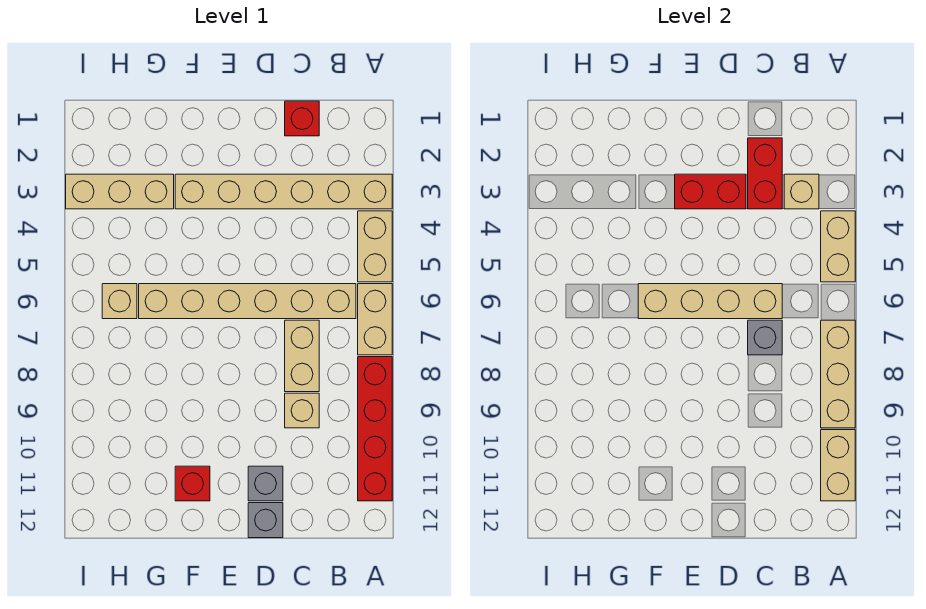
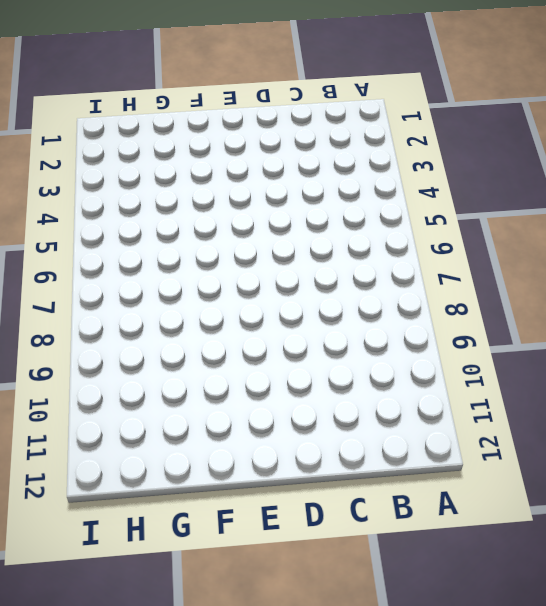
none -> tan brick A3:F3 level 1
none -> tan brick A4:A5 level 1
none -> tan brick A6:A7 level 1

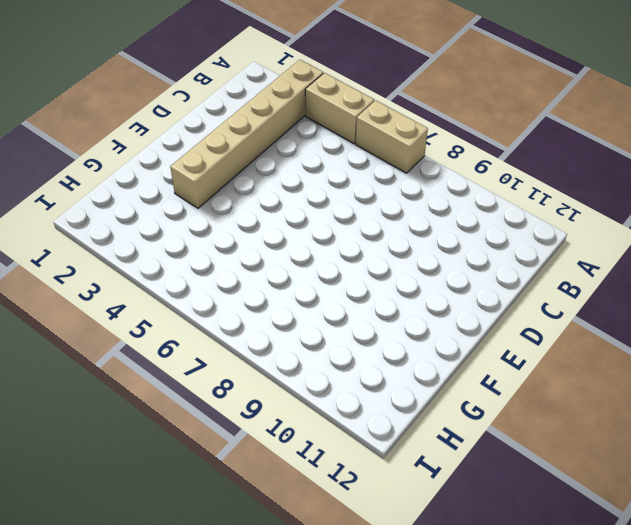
none -> red brick A8:A11 level 1
none -> tan brick B6:G6 level 1
none -> red brick C1 level 1

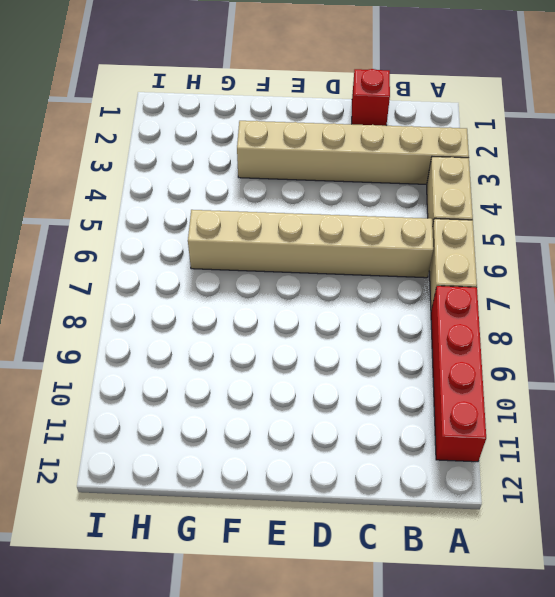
none -> tan brick C7:C8 level 1
none -> tan brick C9 level 1
none -> grey brick D11 level 1

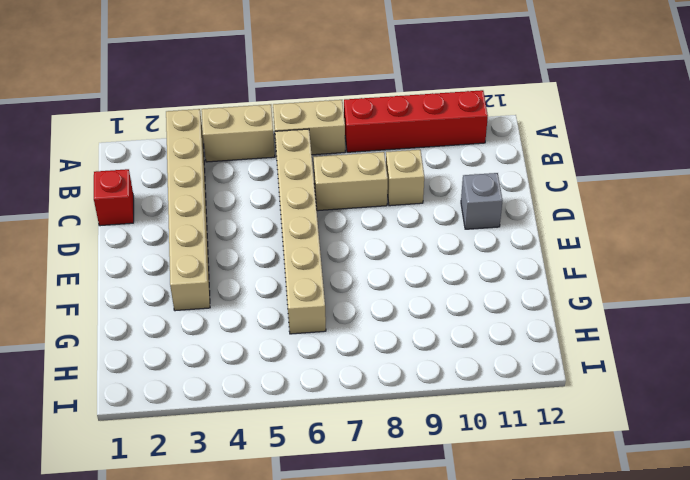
none -> grey brick D12 level 1
none -> red brick F11 level 1
none -> tan brick G3:I3 level 1

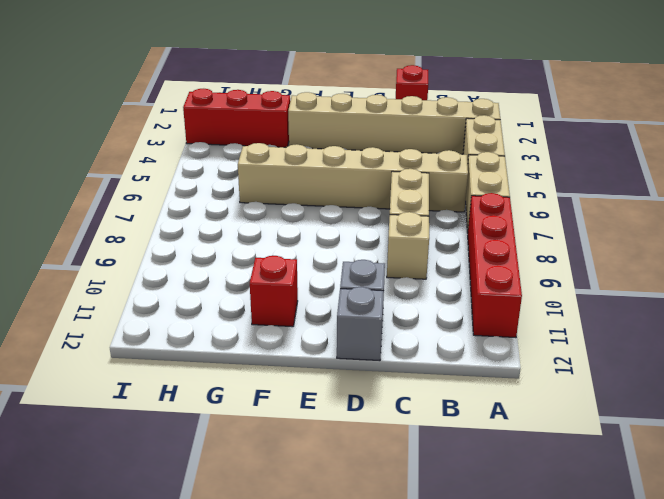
red brick G3:I3 level 1 -> tan brick G3:I3 level 1
none -> tan brick H6 level 1
none -> tan brick A4:A5 level 2
none -> tan brick A7:A9 level 2

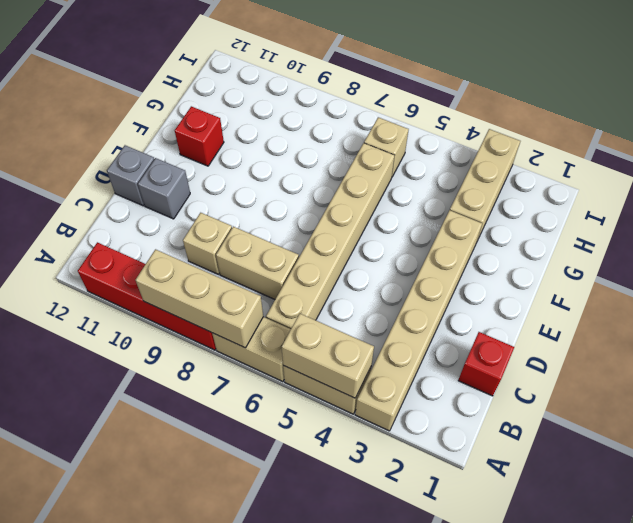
none -> tan brick A10:A11 level 2
none -> tan brick B3 level 2
none -> red brick C2:C3 level 2

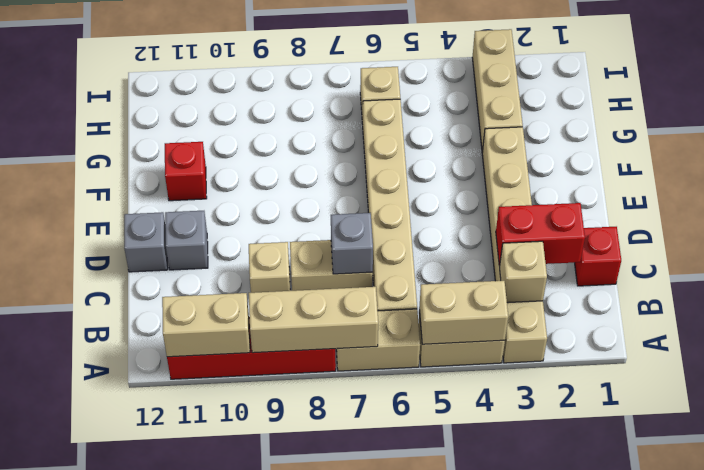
none -> tan brick C6:F6 level 2
none -> red brick D3:E3 level 2

